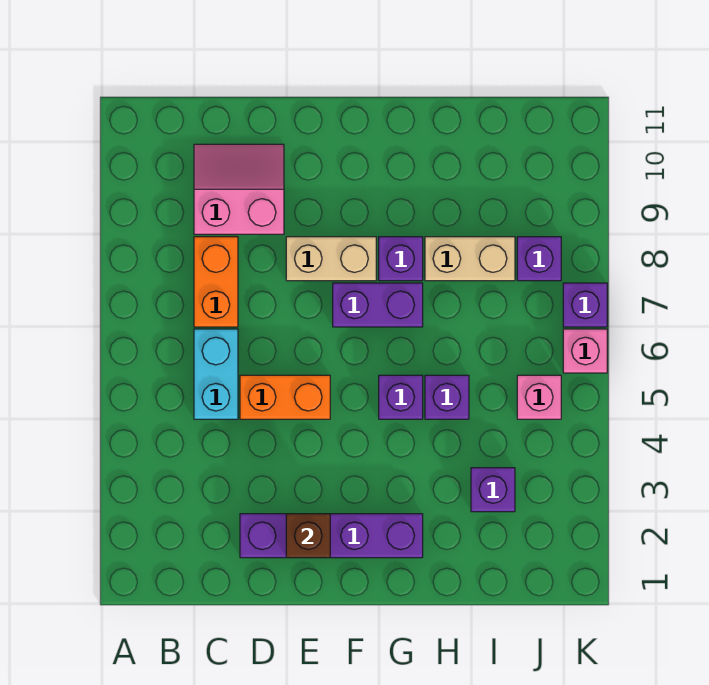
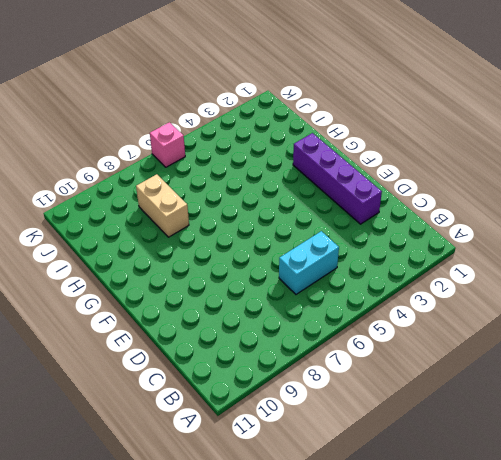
none -> orange brick C7:C8 level 1
none -> pink slope C9:D10 level 1 top 9
none -> orange brick D5:E5 level 1

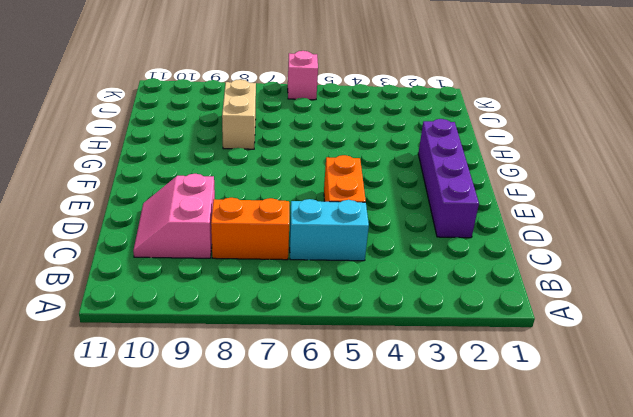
none -> tan brick E8:F8 level 1
none -> purple brick F7:G7 level 1
none -> purple brick G5 level 1

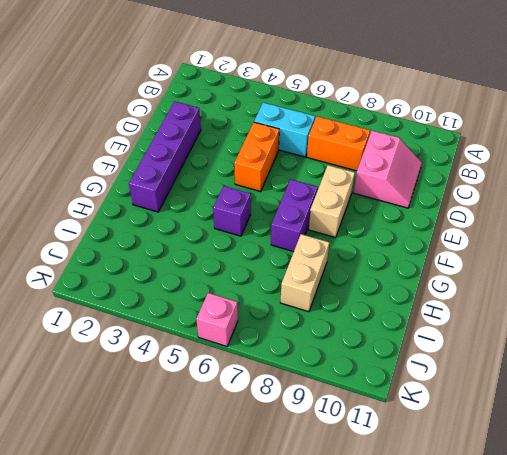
none -> purple brick G8 level 1
none -> purple brick H5 level 1
none -> purple brick I3 level 1

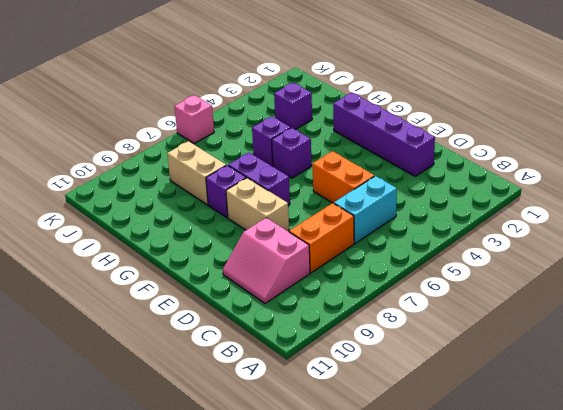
none -> pink brick J5 level 1
none -> purple brick J8 level 1
none -> purple brick K7 level 1

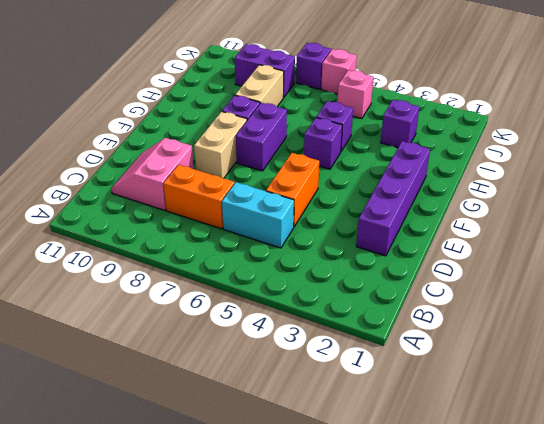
purple brick J8:J9 level 1 -> purple brick J8 level 1
none -> brown brick E2 level 2

